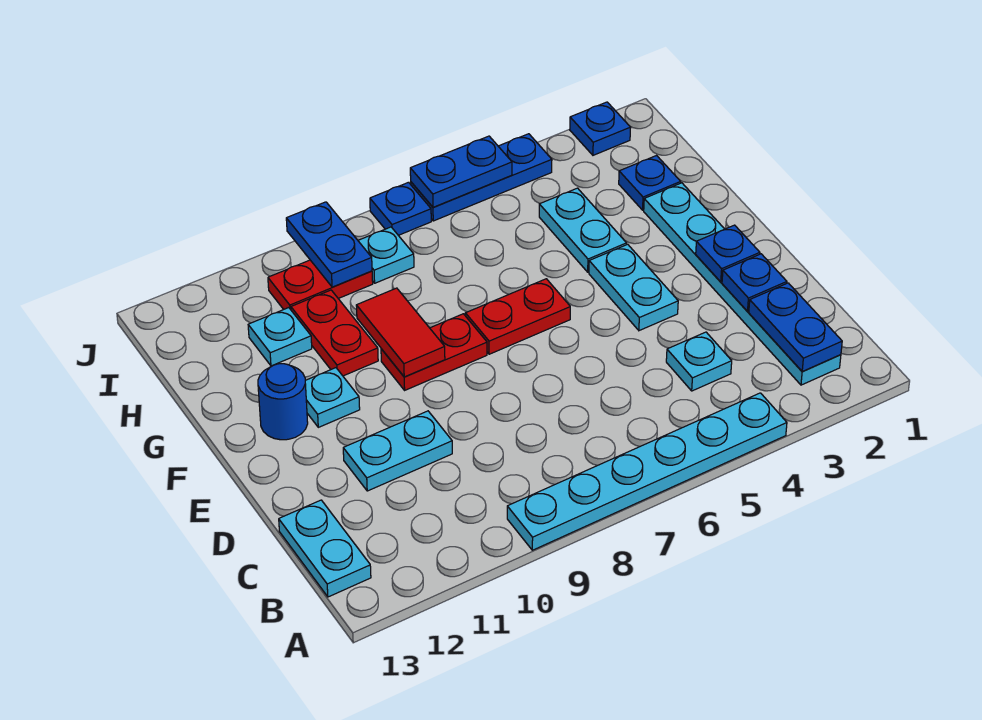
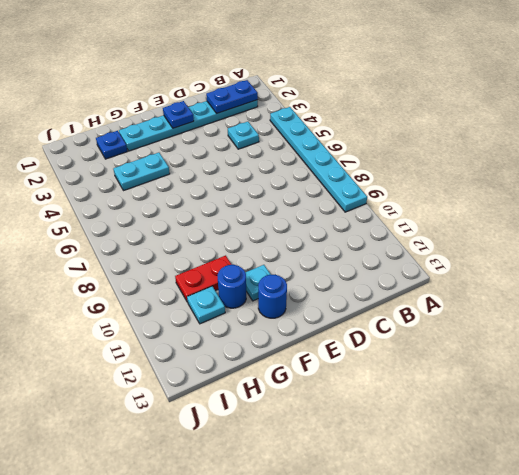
blue round brick G11 level 1 -> none
none -> cyan plate B13:C13 level 1
none -> cyan plate D10:D11 level 1
none -> cyan plate E4:F4 level 1

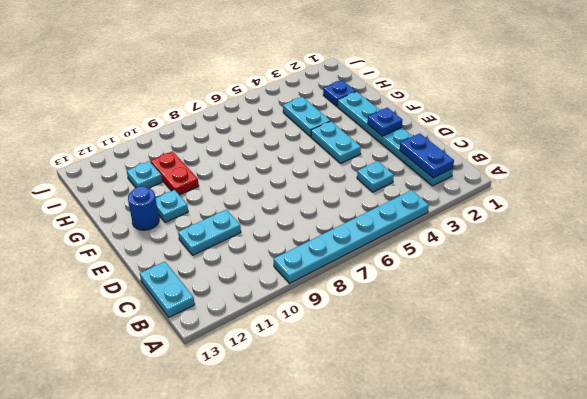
none -> red plate F6:F7 level 1
none -> red plate F8:F9 level 1
none -> cyan plate I8 level 1

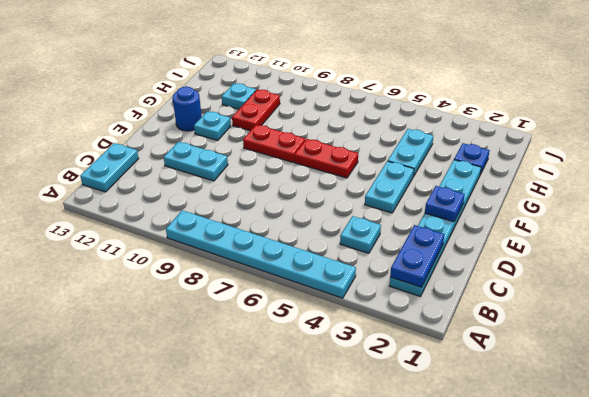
none -> cyan plate I8 level 1
none -> red plate I9:I10 level 1
none -> blue plate J2 level 1

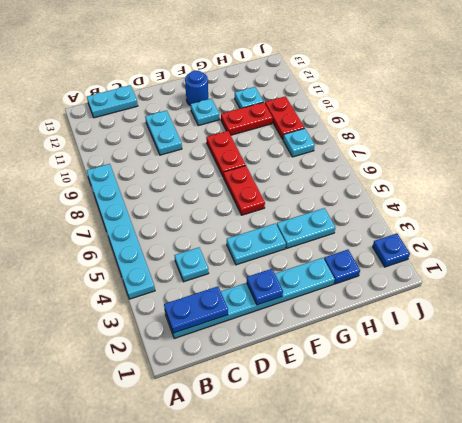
none -> blue plate J4:J6 level 1
none -> blue plate J7 level 1
none -> blue plate D2 level 2

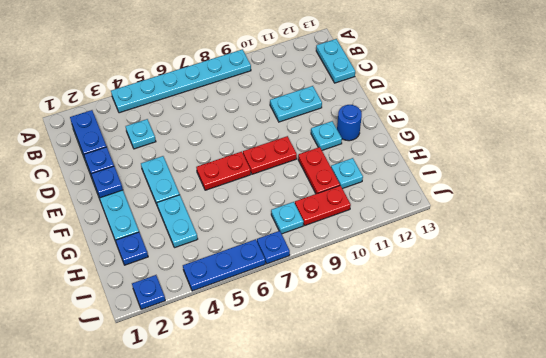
none -> red tile F9:G9 level 2
none -> blue plate I9:J9 level 2
none -> blue plate J5:J6 level 2

